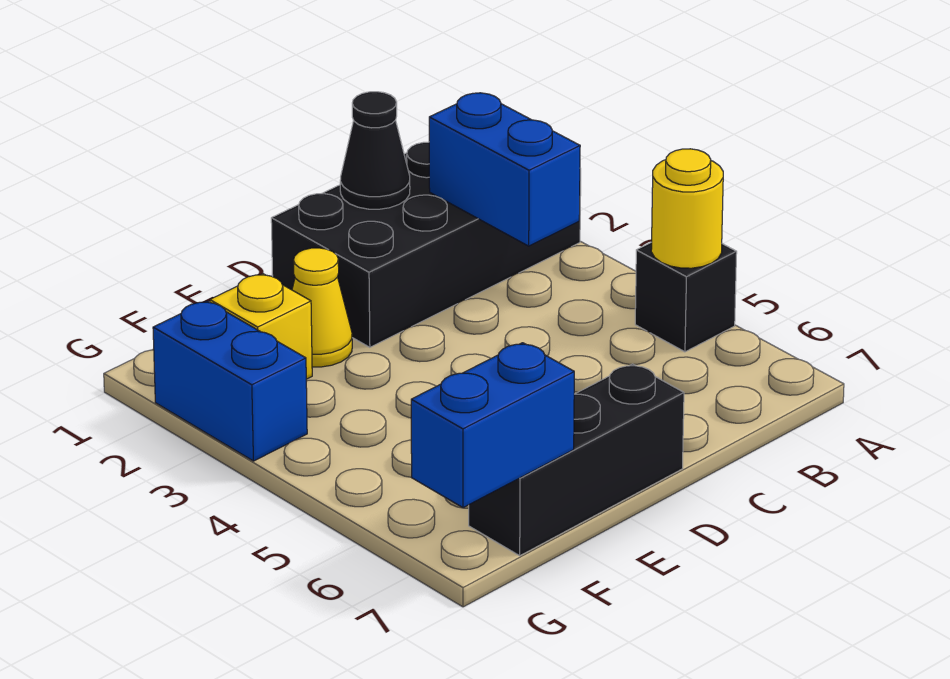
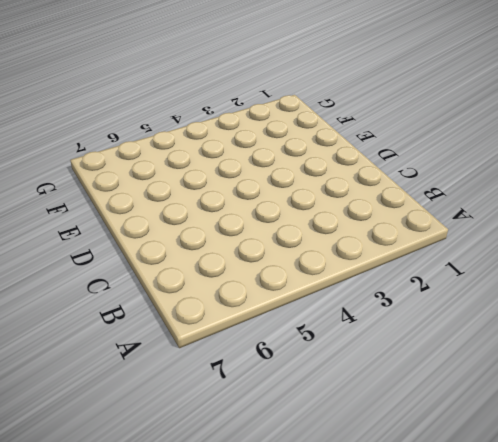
none -> black brick A1:D2 level 1
none -> black brick A5 level 1

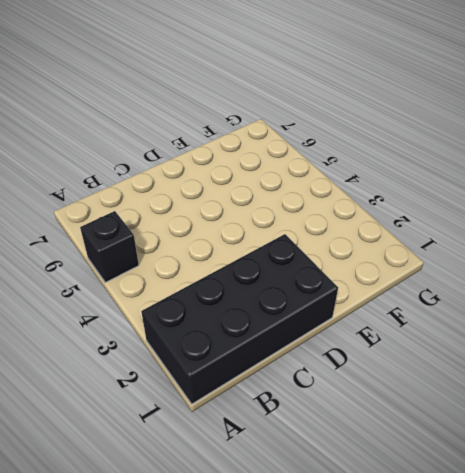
none -> black brick D7:F7 level 1
none -> yellow cone E2 level 1

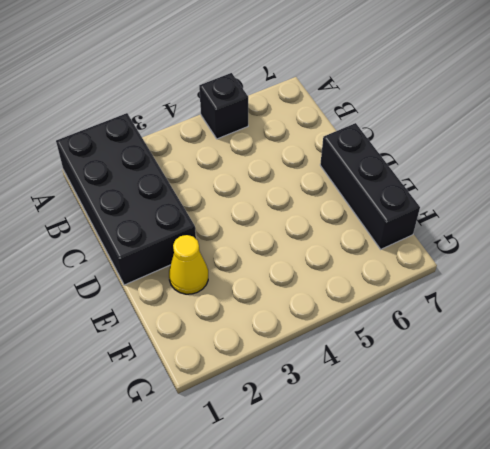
none -> yellow brick F2 level 1
none -> blue brick G2:G3 level 1

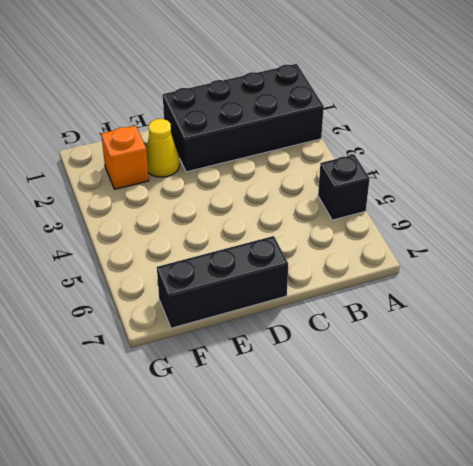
orange brick F2 level 1 -> yellow brick F2 level 1
none -> blue brick G2:G3 level 1
none -> yellow round brick A5 level 2

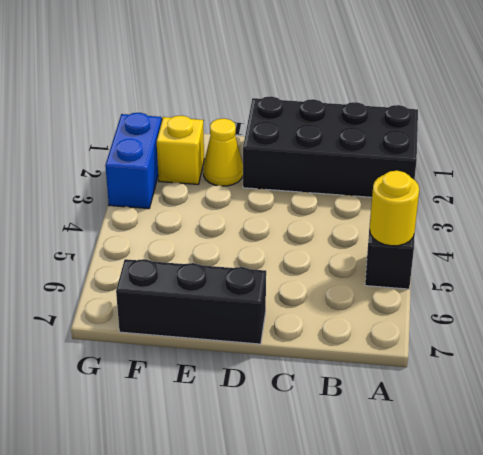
none -> blue brick B2:B3 level 2
none -> black cone C1 level 2

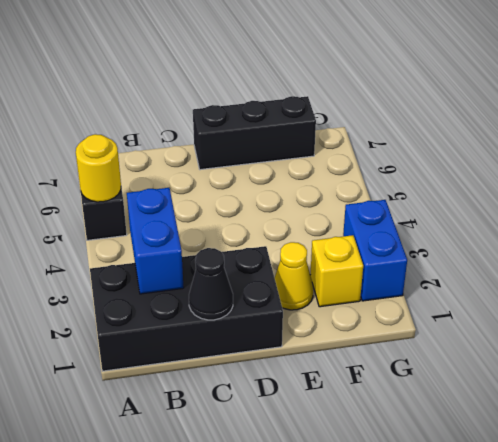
none -> blue brick F7:G7 level 2

